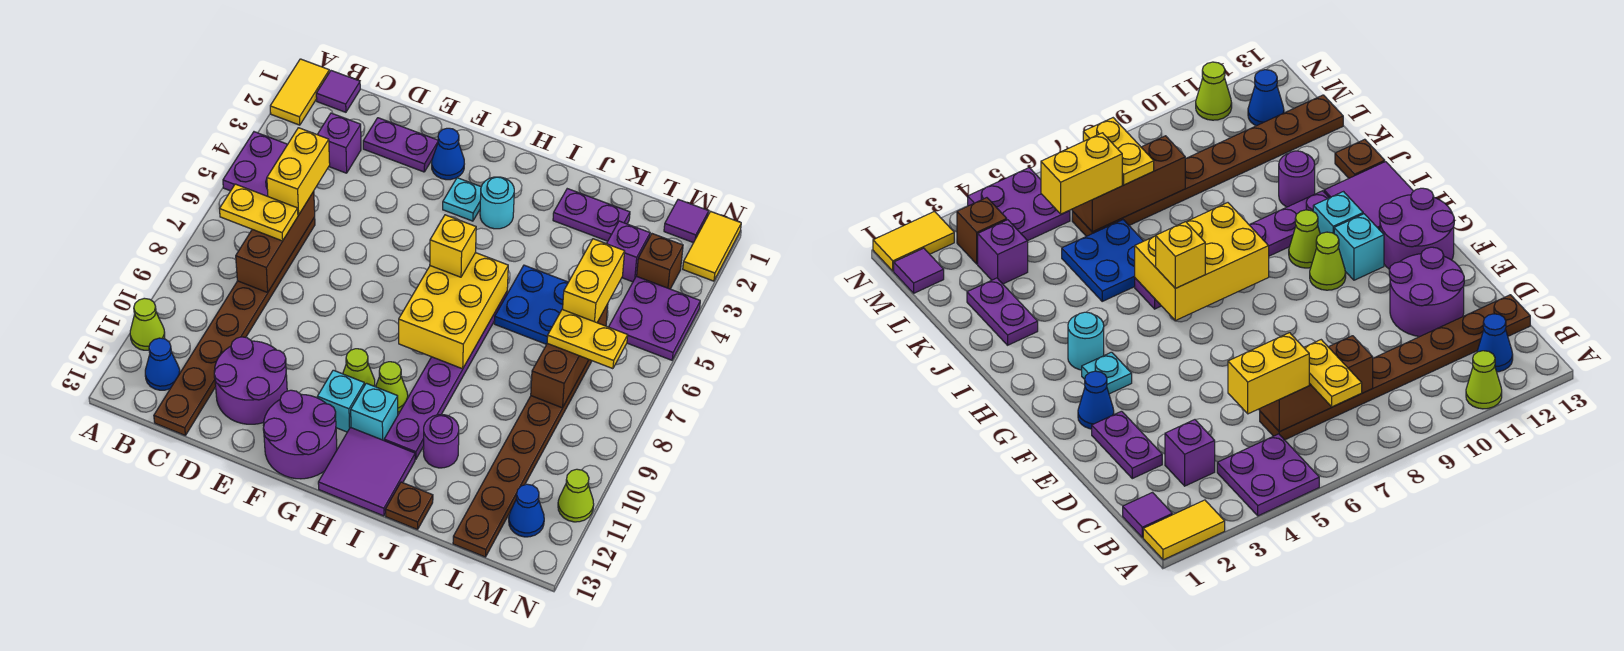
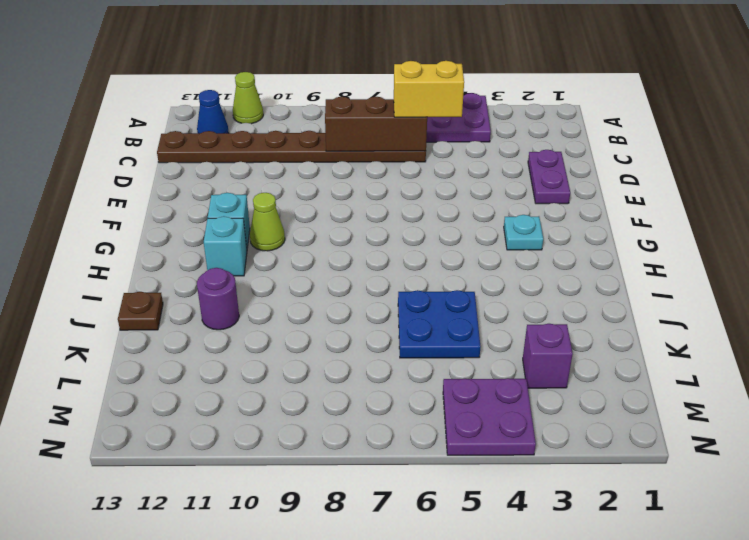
none -> yellow tile A1:A2 level 1
none -> purple tile B1 level 1
none -> purple brick C3 level 1
none -> purple round brick D11:E12 level 1

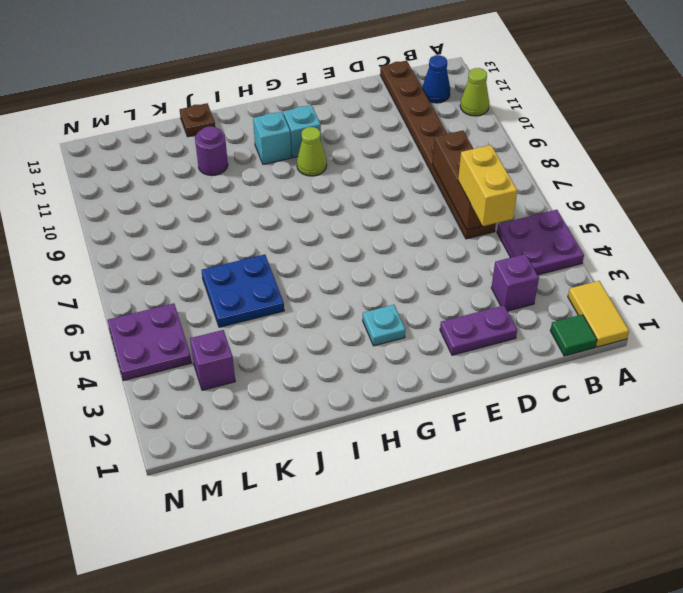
green tile B1 level 1 -> purple tile B1 level 1
none -> purple round brick D11:E12 level 1
none -> blue cone F2 level 1
none -> purple round brick F12:G13 level 1
none -> cyan round brick H3 level 1

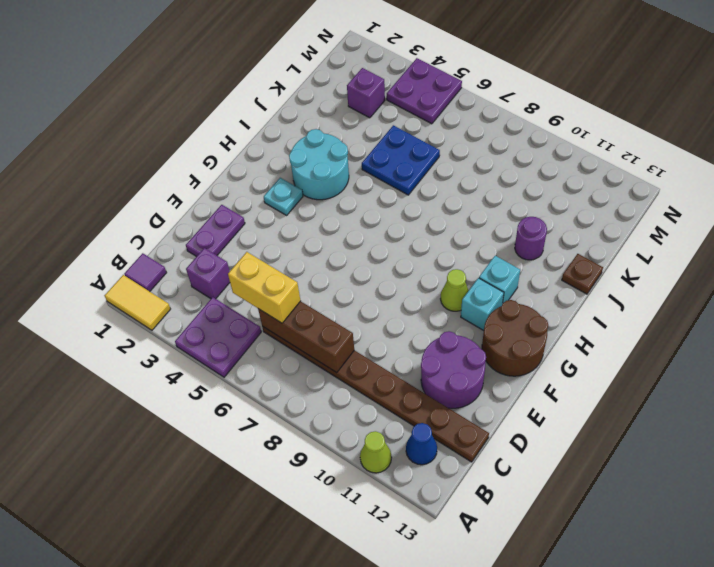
brown round brick F12:G13 level 1 -> purple round brick F12:G13 level 1
cyan round brick H3:I4 level 1 -> cyan round brick H3 level 1
none -> blue cone F2 level 1
none -> lime cone H10 level 1
none -> purple tile H12:I13 level 1
none -> purple plate I6:I11 level 1

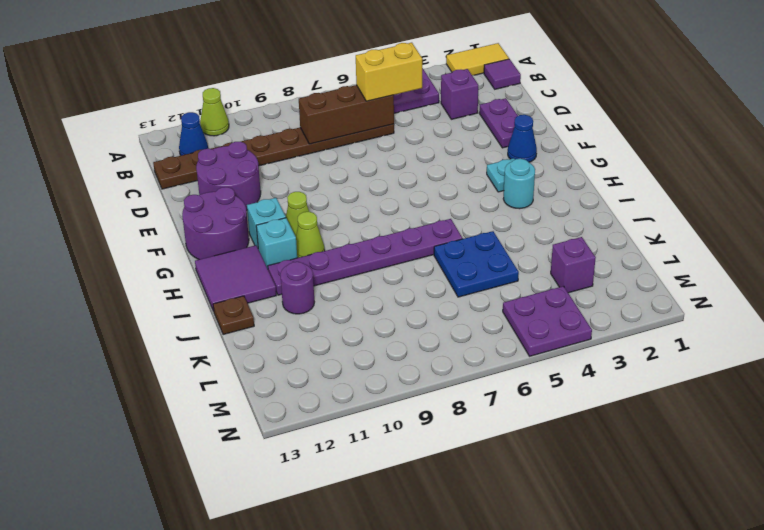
none -> purple plate J2:K2 level 1
none -> brown plate L6:L13 level 1
none -> purple tile M1 level 1
none -> brown brick M3 level 1

